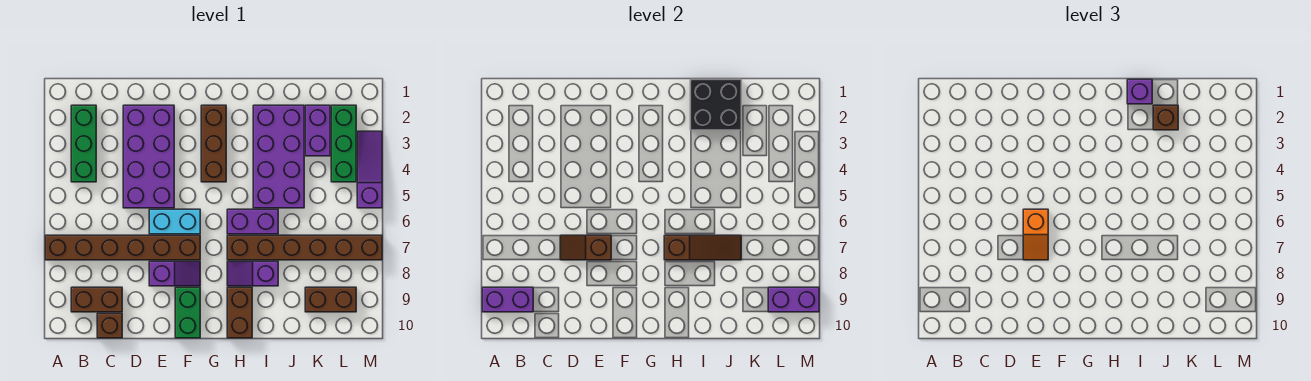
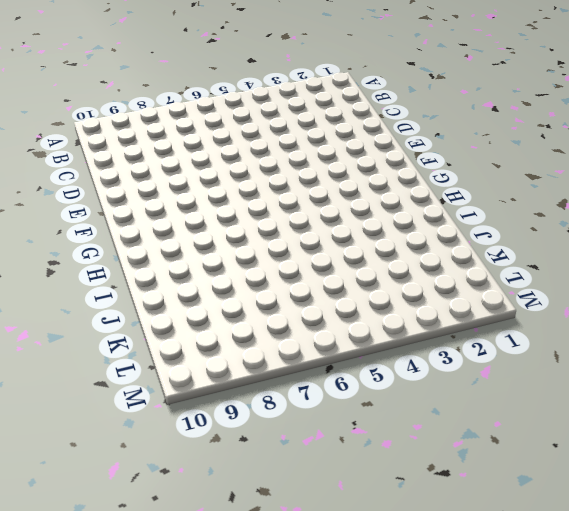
none -> brown brick A7:F7 level 1
none -> green brick B2:B4 level 1
none -> brown brick B9:C9 level 1

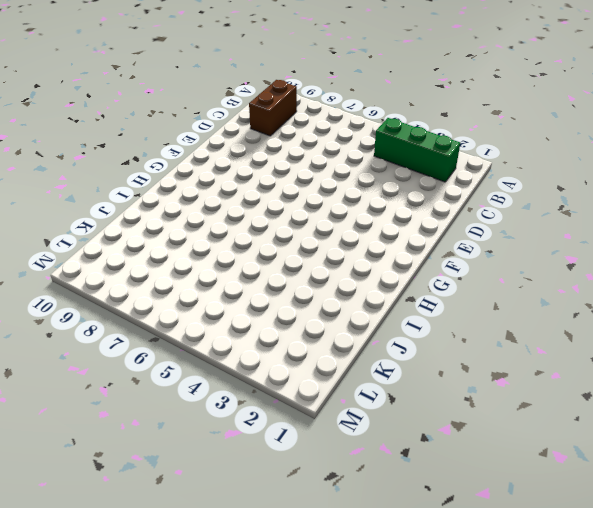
none -> brown brick A7:F7 level 1
none -> brown brick C10 level 1
none -> purple brick D2:E5 level 1

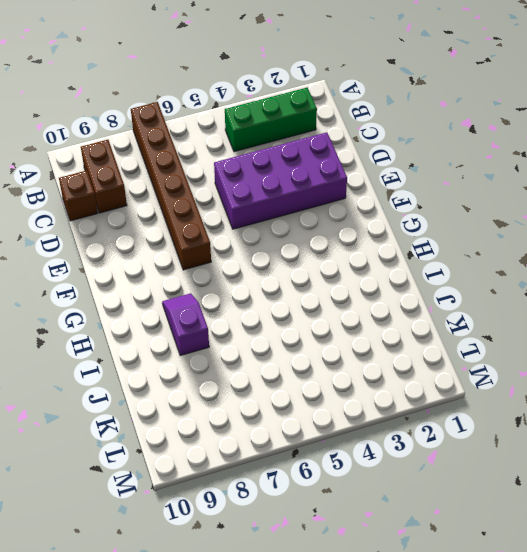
none -> cyan brick E6:F6 level 1
none -> purple slope E8:F8 level 1 top E
none -> green brick F9:F10 level 1

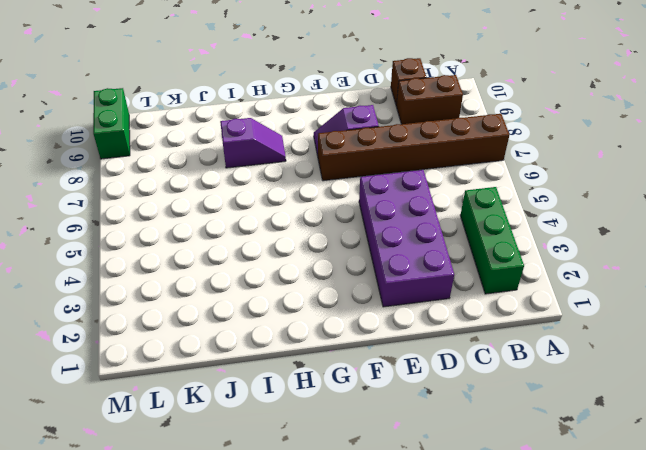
green brick M9:M10 level 1 -> green brick F9:F10 level 1
none -> cyan brick E6:F6 level 1
none -> brown brick G2:G4 level 1
none -> purple brick H6:I6 level 1

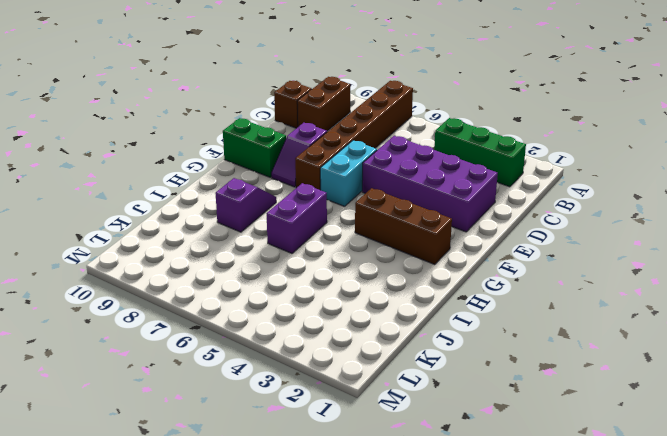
none -> brown brick H7:M7 level 1
none -> brown brick H9:H10 level 1
none -> purple brick I2:J5 level 1

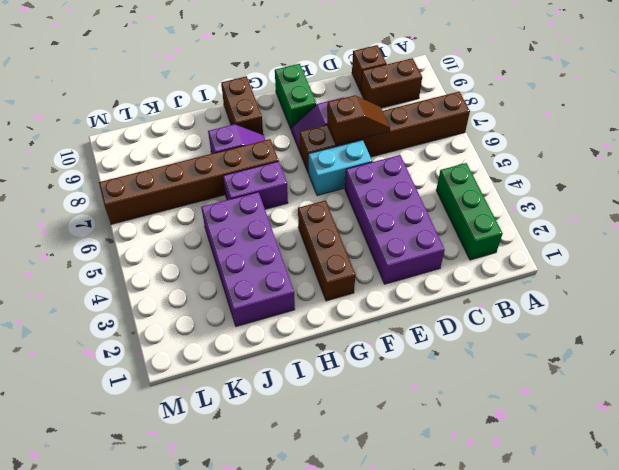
none -> purple brick K2:K3 level 1
none -> brown brick K9:L9 level 1
none -> green brick L2:L4 level 1

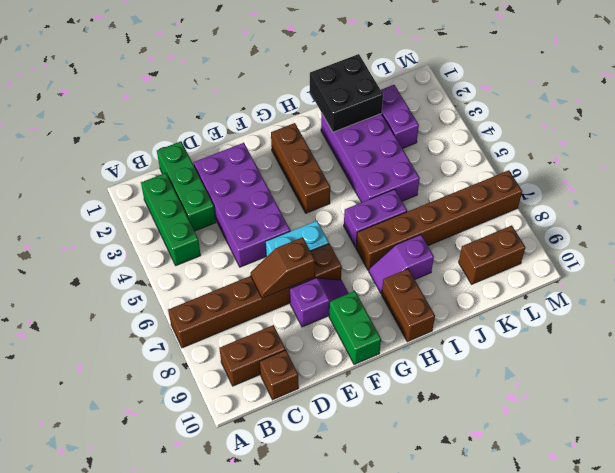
green brick C1:C3 level 1 -> green brick L2:L4 level 1
none -> purple slope M3:M5 level 1 top 5
none -> purple brick A9:B9 level 2
none -> brown slope H7:J7 level 2 top H

